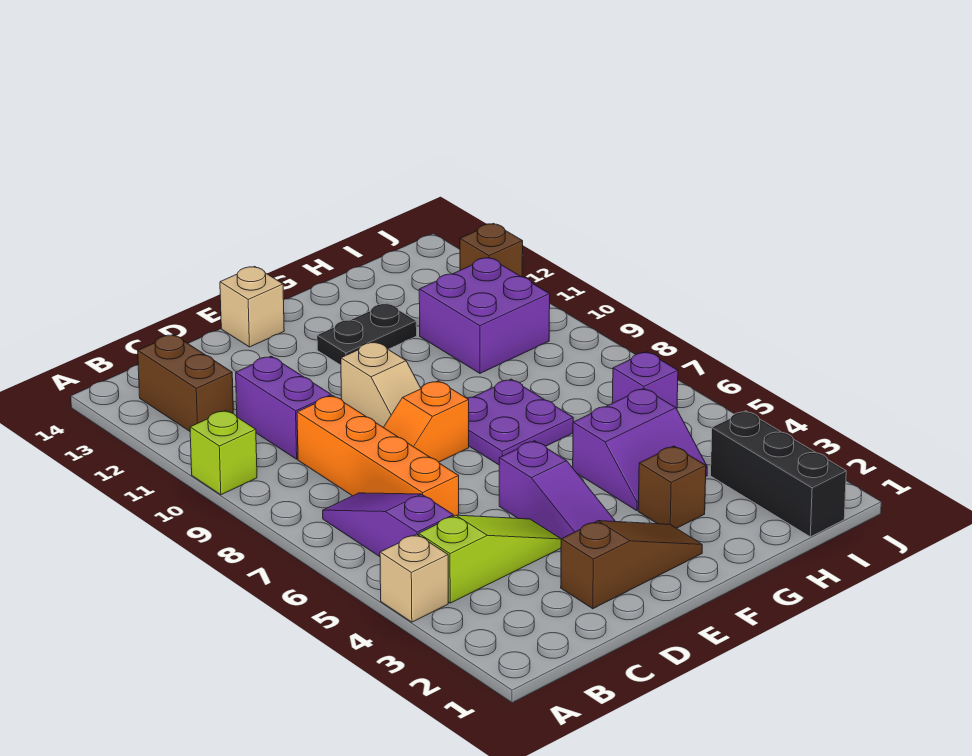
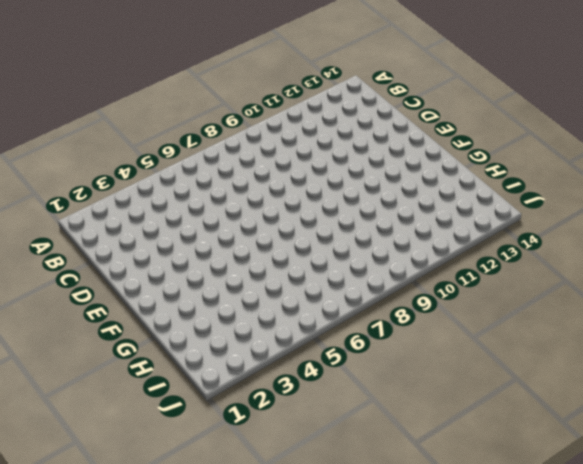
none -> tan brick A4 level 1
none -> lime brick A10 level 1
none -> lime slope B4:D4 level 1 top B

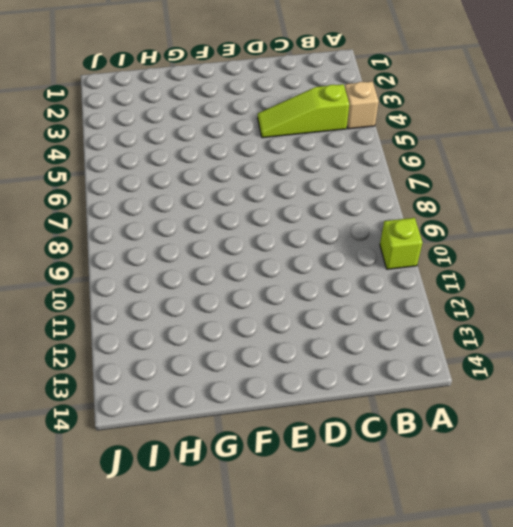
none -> purple slope B5:B7 level 1 top 5
none -> brown brick B12:B13 level 1
none -> orange brick C6:C9 level 1

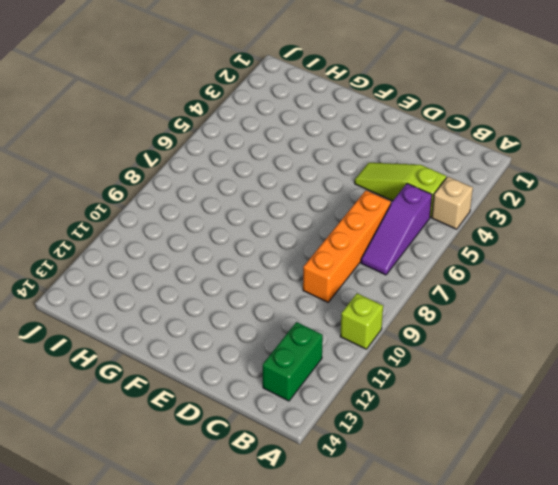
green brick B12:B13 level 1 -> brown brick B12:B13 level 1
none -> purple brick C10:C11 level 1
none -> brown slope D2:F2 level 1 top D
none -> orange slope D8:E8 level 1 top E

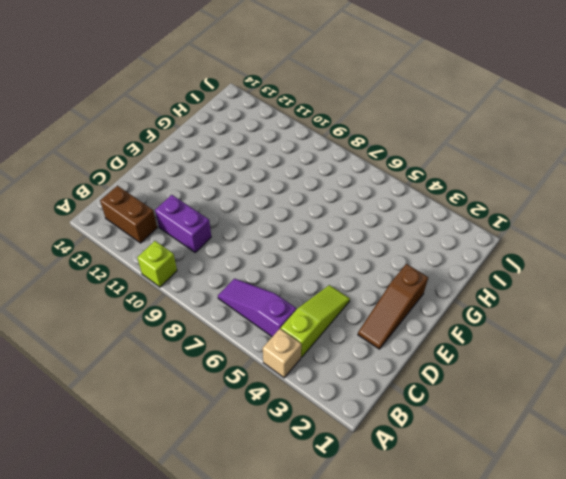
brown slope D2:F2 level 1 top F -> brown slope D2:F2 level 1 top D
none -> orange brick C6:C9 level 1
none -> orange slope D8:E8 level 1 top E
none -> purple slope E3:E5 level 1 top 5

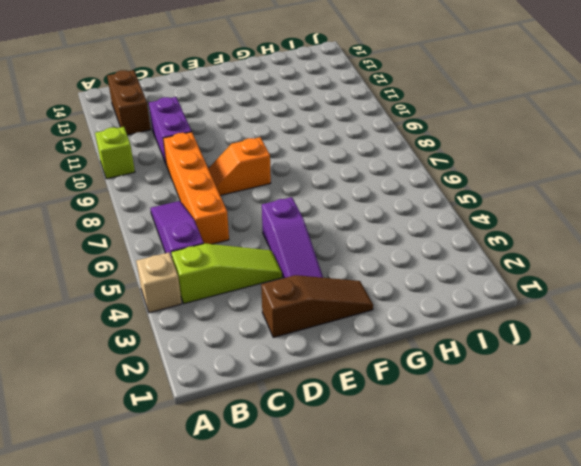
none -> tan slope E9:E10 level 1 top 10
none -> tan brick E14 level 1
none -> purple plate F7:G8 level 1

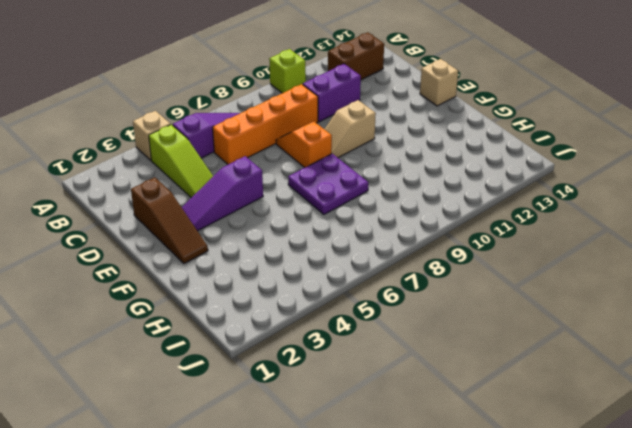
none -> black plate F12:G12 level 1
none -> brown brick G3 level 1
none -> purple slope G4:H5 level 1 top 5

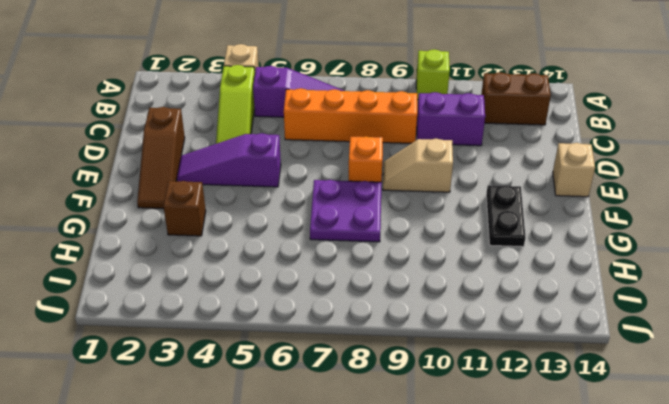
none -> purple slope G4:H5 level 1 top 5
none -> purple brick H10:I11 level 1
none -> black brick I1:I3 level 1

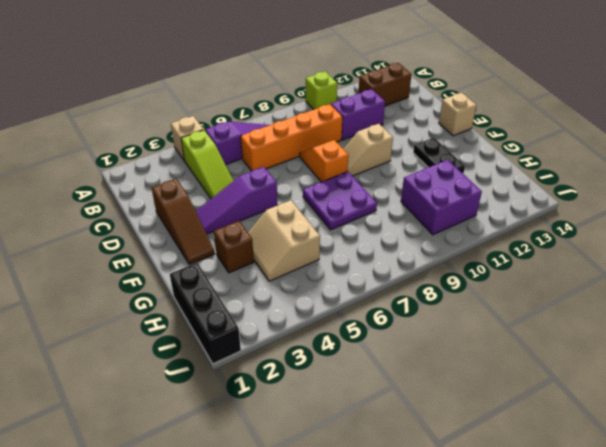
tan slope G4:H5 level 1 top 5 -> purple slope G4:H5 level 1 top 5
black brick H1:J1 level 1 -> black brick I1:I3 level 1
none -> purple brick I6 level 1
none -> brown brick J12 level 1

